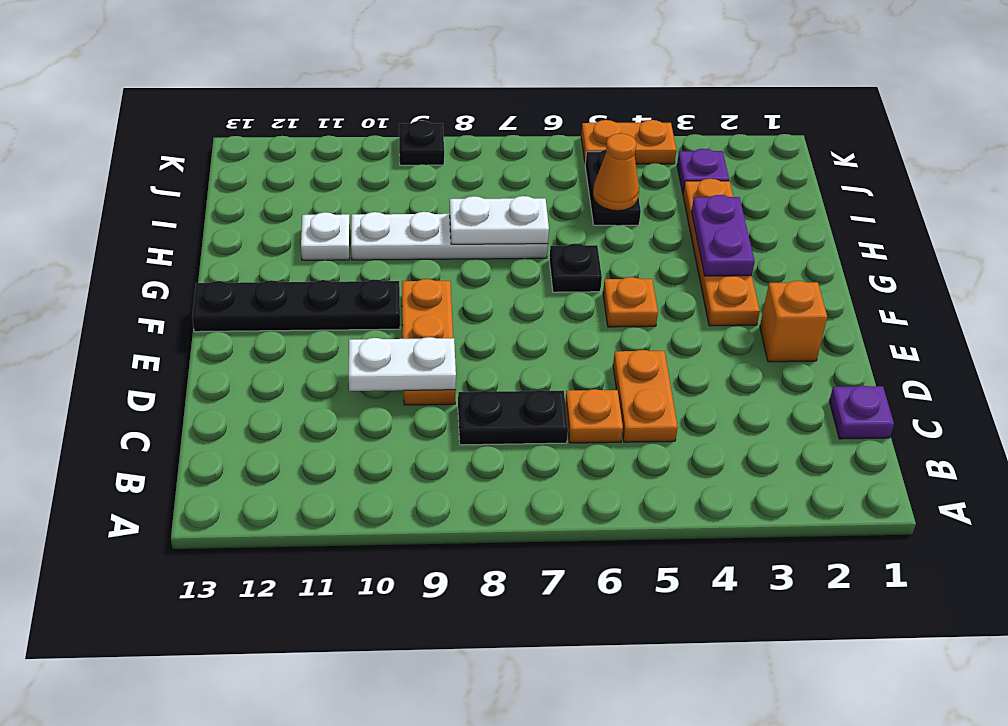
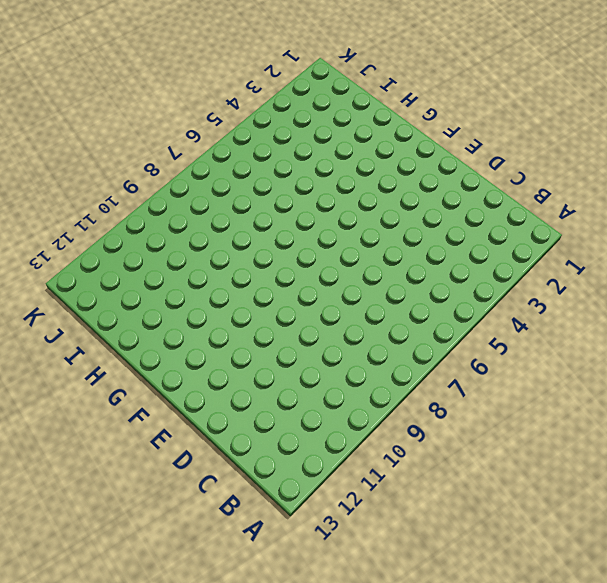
none -> purple plate C1 level 1
none -> orange plate C5:D5 level 1
none -> orange plate C6 level 1

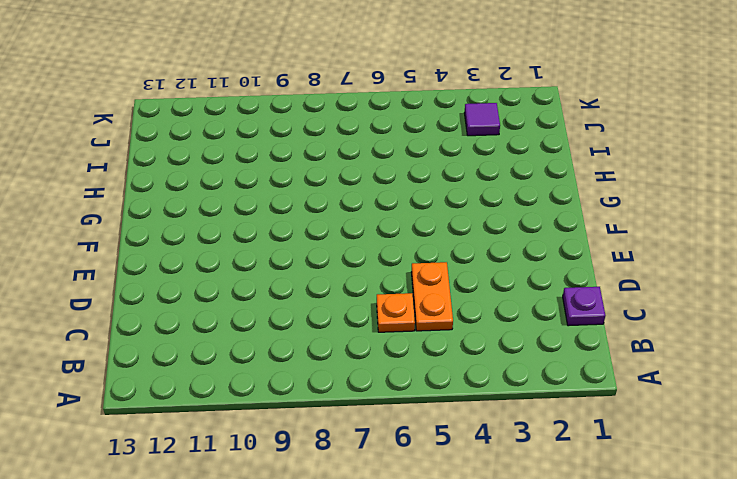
purple tile J3 level 1 -> purple plate J3 level 1
none -> black plate C7:C8 level 1
none -> orange plate D9:F9 level 1
none -> orange brick E2 level 1

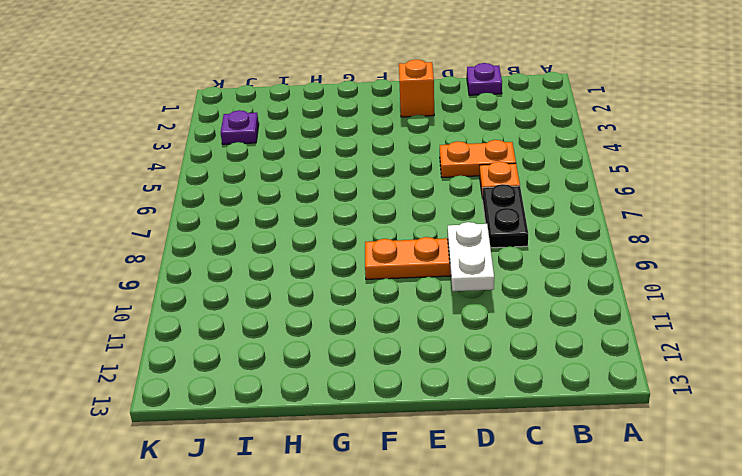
none -> orange plate F3:I3 level 1
none -> orange plate F5 level 1
none -> black plate F10:F13 level 1

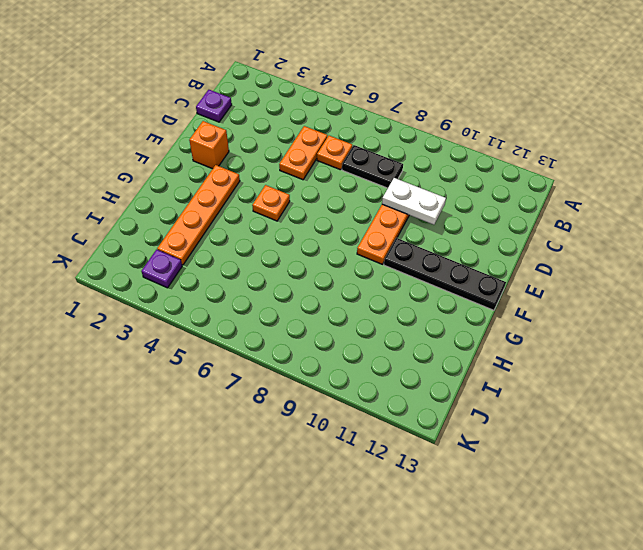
none -> black plate G6 level 1
none -> white plate H7:H10 level 1
none -> white plate H11 level 1

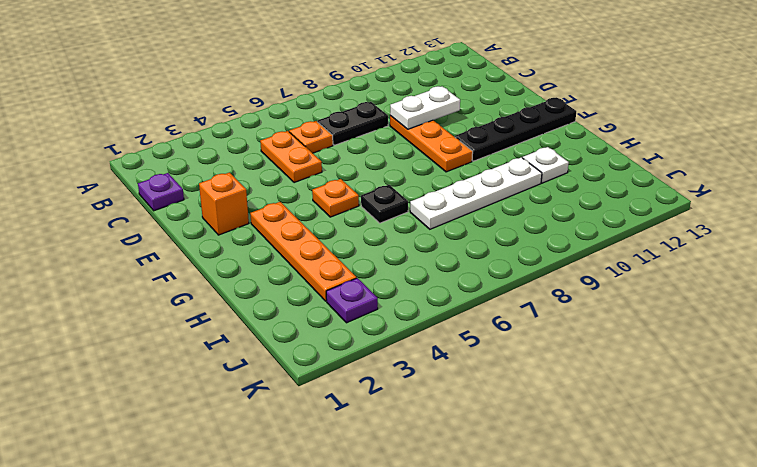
none -> black plate I5:J5 level 1
none -> orange plate K4:K5 level 1
none -> black plate K9 level 1

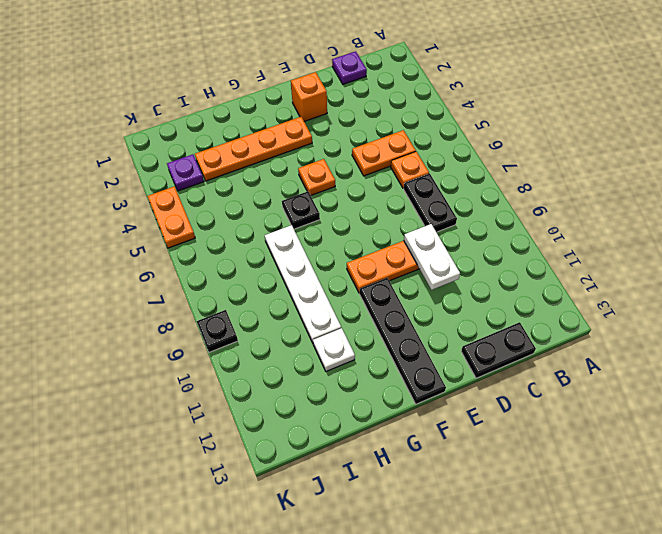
black plate C13:D13 level 1 -> black plate I5:J5 level 1
none -> purple plate G3:H3 level 2
none -> white plate H7:H8 level 2
none -> orange cone I5 level 2

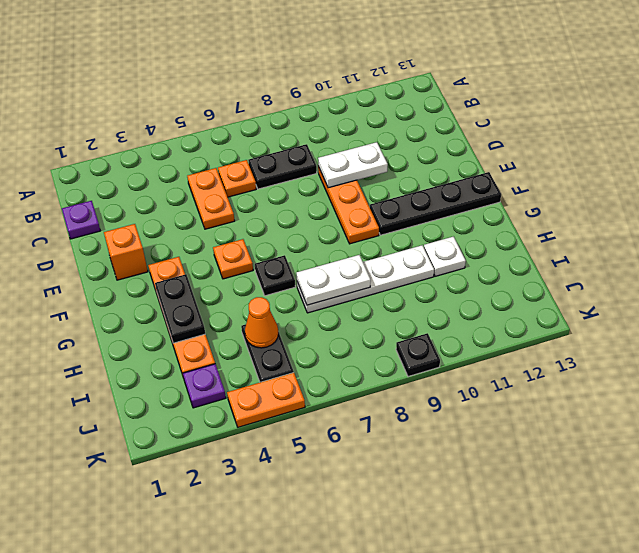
black plate G3:H3 level 2 -> purple plate G3:H3 level 2

